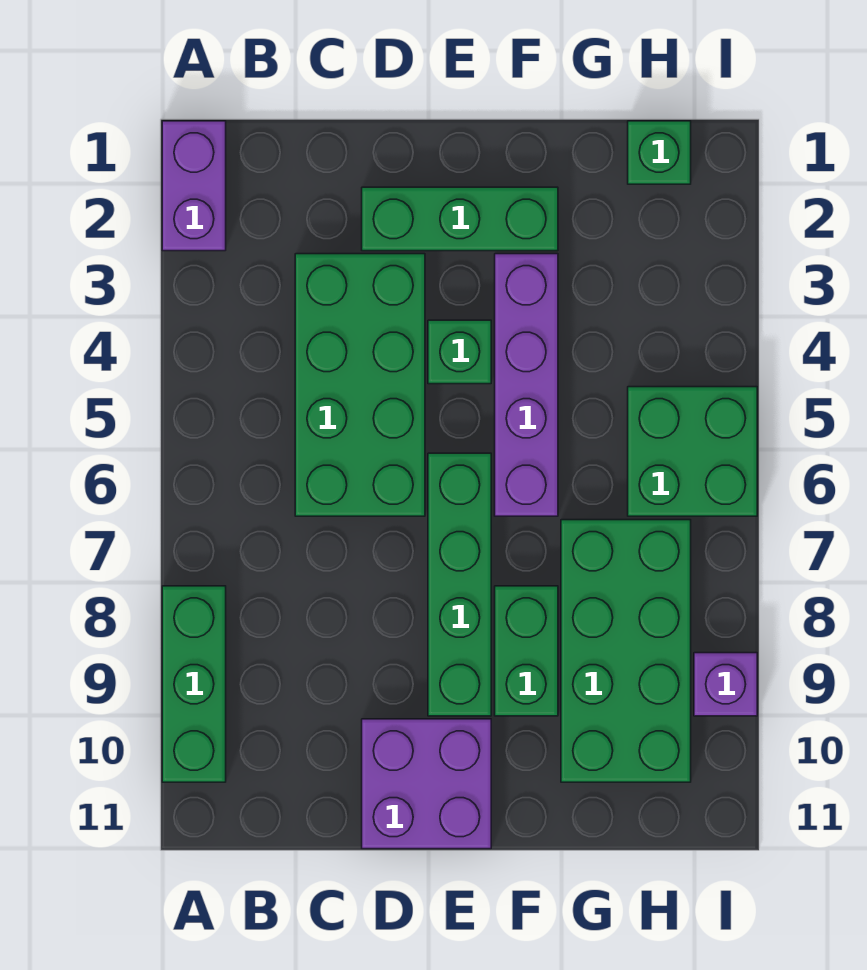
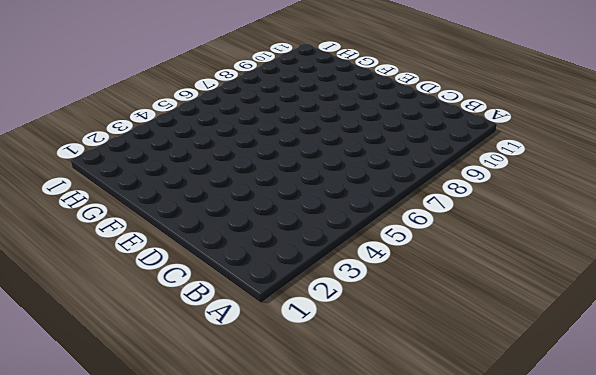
none -> purple brick A1:A2 level 1
none -> green brick A8:A10 level 1
none -> green brick C3:D6 level 1

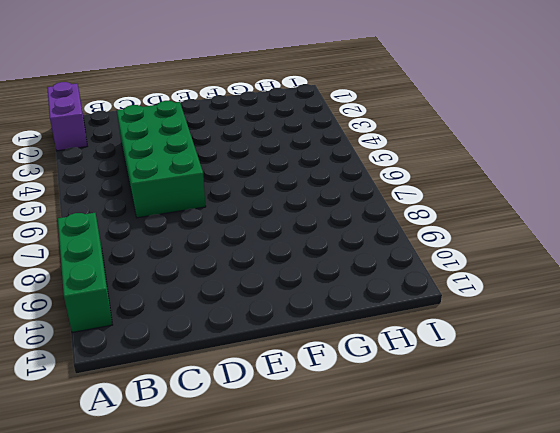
none -> green brick D2:F2 level 1
none -> purple brick D10:E11 level 1
none -> green brick E4 level 1

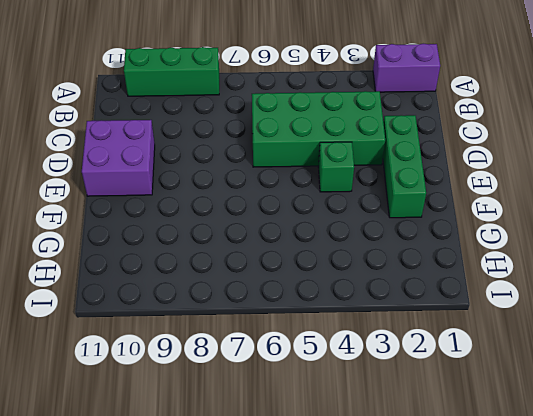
none -> green brick E6:E9 level 1
none -> purple brick F3:F6 level 1
none -> green brick F8:F9 level 1

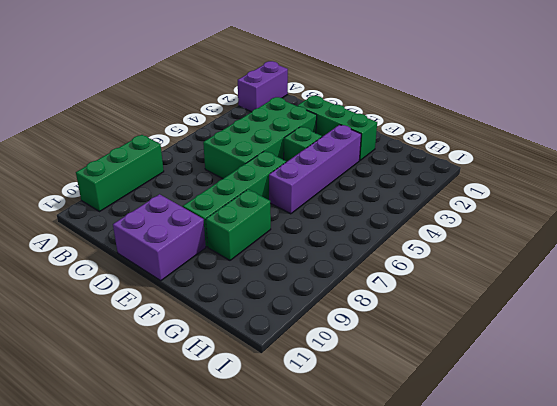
none -> green brick G7:H10 level 1
none -> green brick H1 level 1
none -> green brick H5:I6 level 1

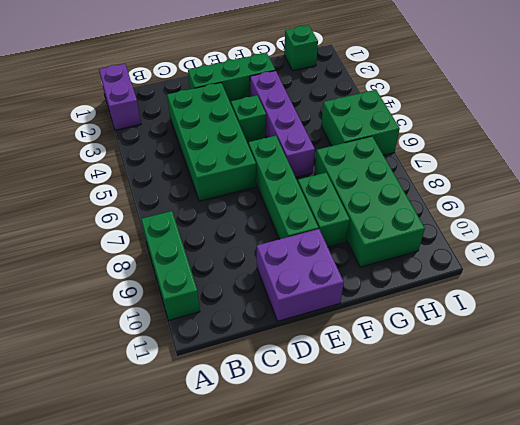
none -> purple brick I9 level 1

